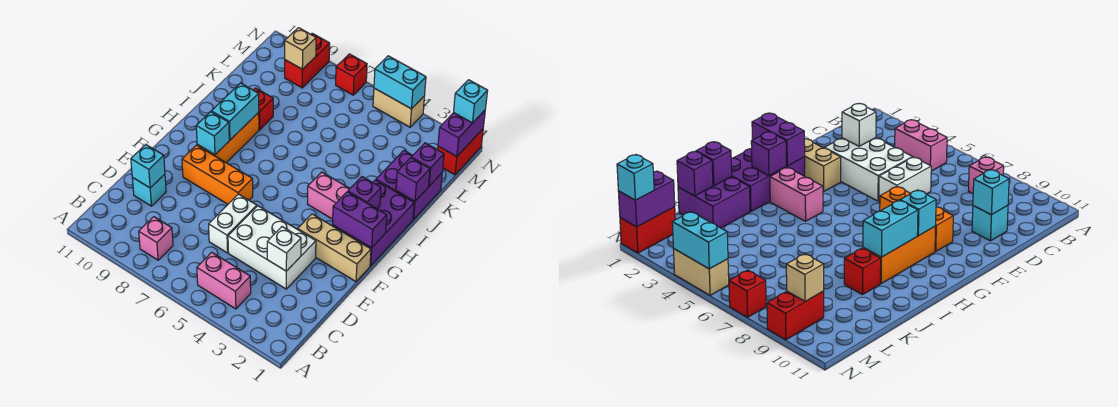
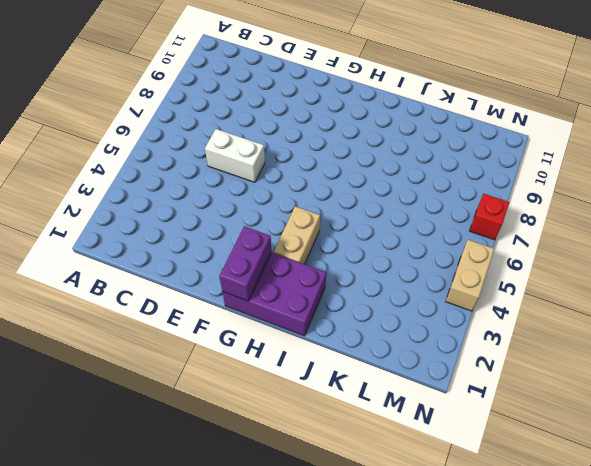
tan brick H3:H4 level 1 -> pink brick H3:H4 level 1
none -> pink brick B4:B5 level 1
none -> pink brick B8 level 1
none -> white brick D3:E5 level 1

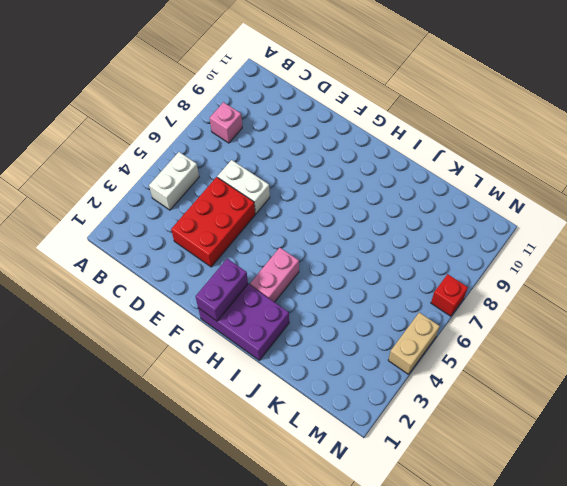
white brick B4:B5 level 1 -> pink brick B4:B5 level 1
red brick D3:E5 level 1 -> white brick D3:E5 level 1
none -> cyan brick D10 level 1
none -> tan brick F1:F3 level 1
none -> orange brick F7:F9 level 1

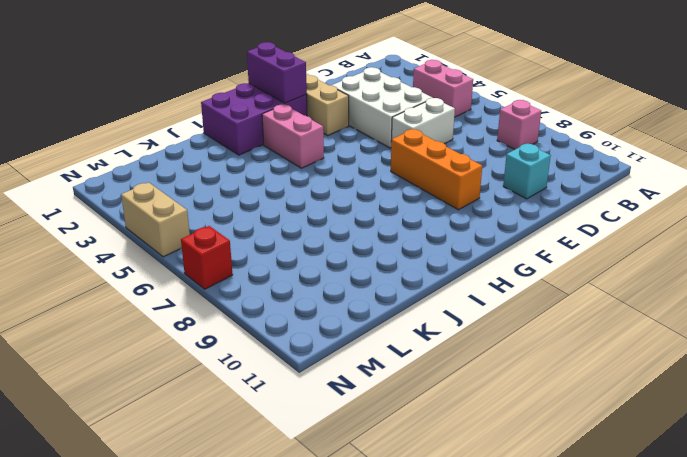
none -> orange brick G9:I9 level 1
none -> purple brick J1:K2 level 1
none -> red brick J9 level 1

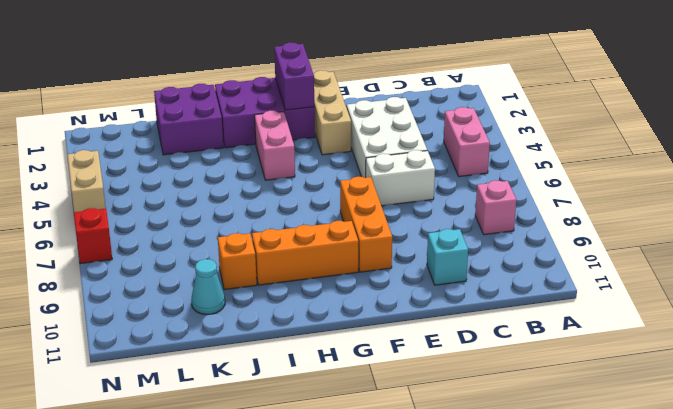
orange brick J9 level 1 -> red brick J9 level 1
cyan cone K10 level 1 -> none
none -> red brick M1:N1 level 1
none -> red brick M9:N9 level 1
none -> white brick D3 level 2

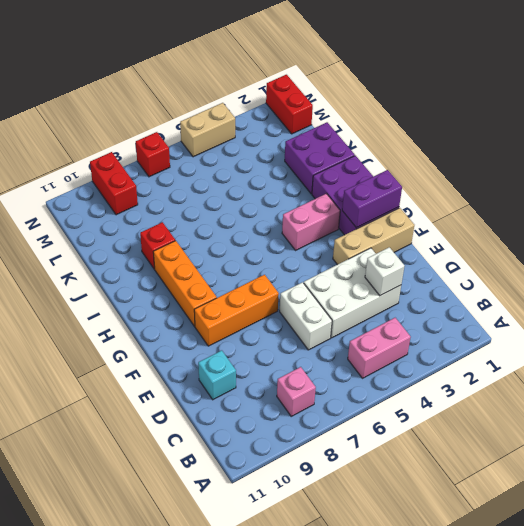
none -> cyan brick D10 level 2
none -> cyan brick G9 level 2
none -> purple brick H2 level 2

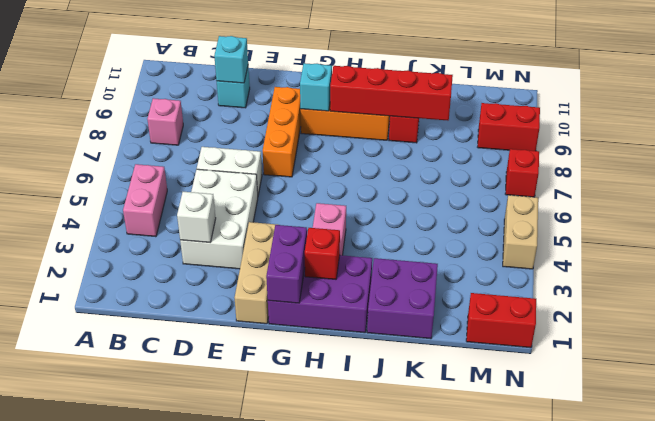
red brick H2 level 2 -> purple brick H2 level 2
red brick H9:K9 level 2 -> cyan brick H9:I9 level 2
none -> purple brick J1 level 2
none -> purple brick K1 level 2
none -> purple brick M1:N1 level 2

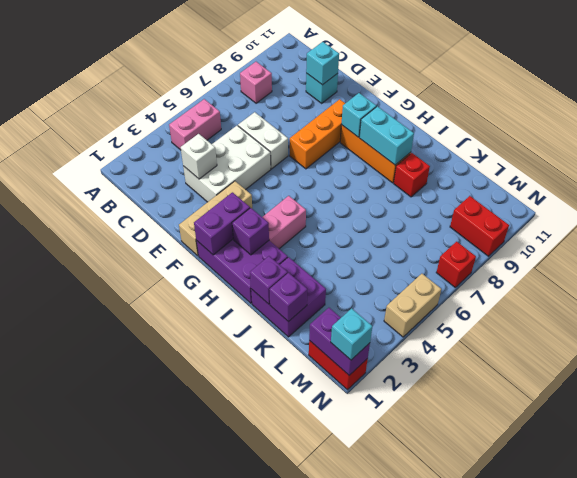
none -> tan brick M9 level 2
none -> cyan brick N4:N5 level 2

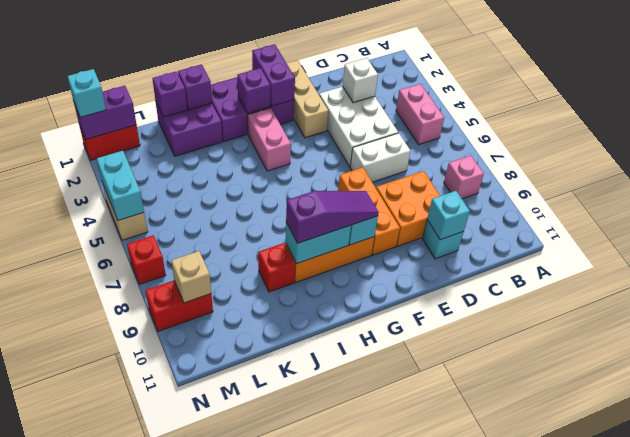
orange brick D8:E9 level 1 -> none
purple slope G9:I9 level 3 top I -> none

